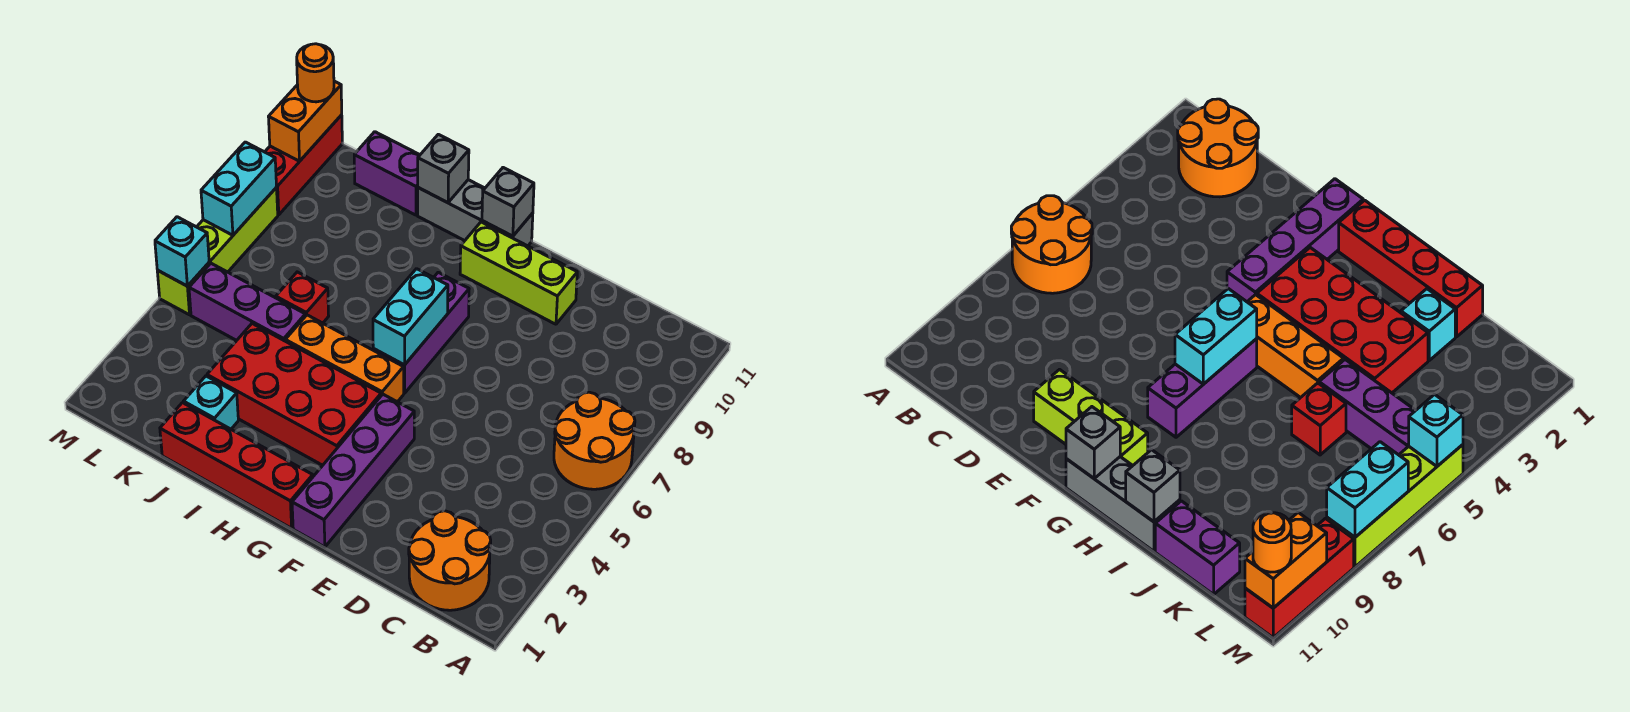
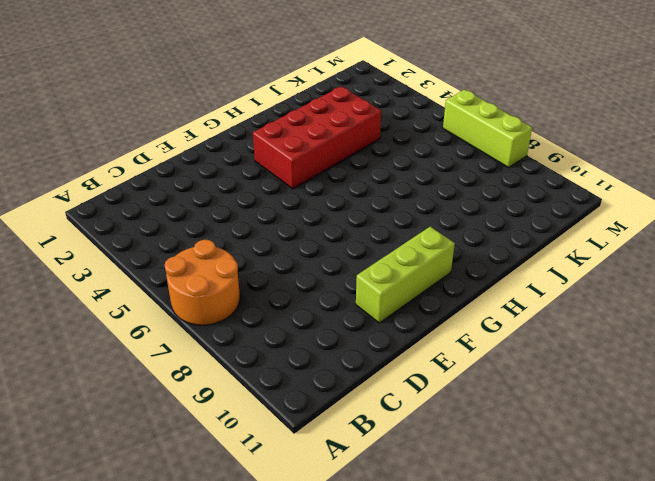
lime brick M6:M8 level 1 -> lime brick M5:M8 level 1
none -> orange round brick B1:C2 level 1
none -> purple brick F1:F4 level 1
none -> red brick G1:J1 level 1

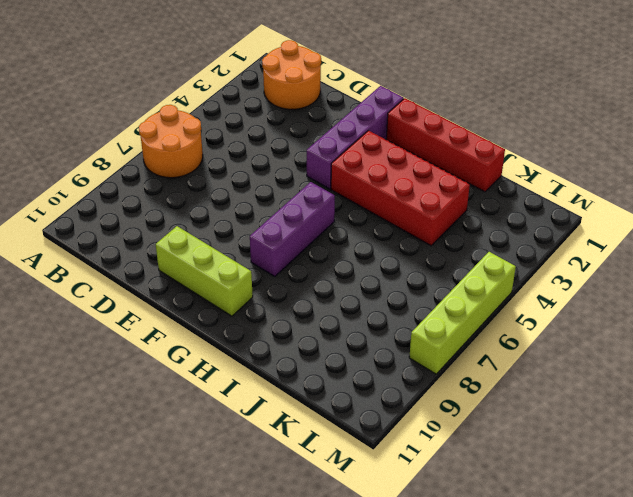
none -> orange brick G5:I5 level 1
none -> grey brick G11:I11 level 1
none -> cyan brick J2 level 1

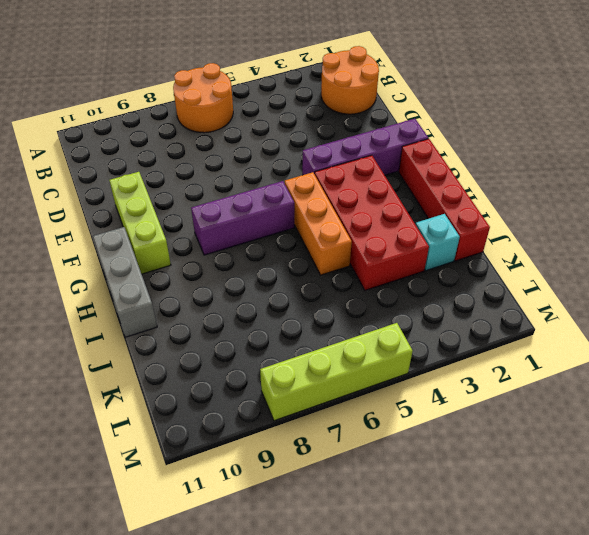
none -> purple brick J5:L5 level 1
none -> red brick J6 level 1
none -> purple brick J11:K11 level 1

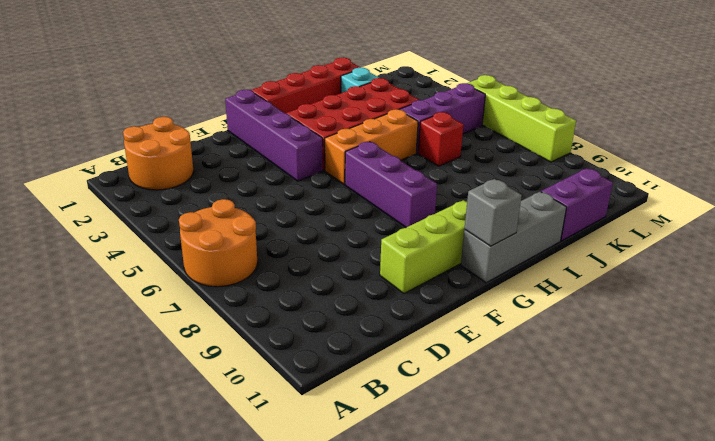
none -> red brick M9:M11 level 1
none -> cyan brick G6:G7 level 2
none -> grey brick I11 level 2

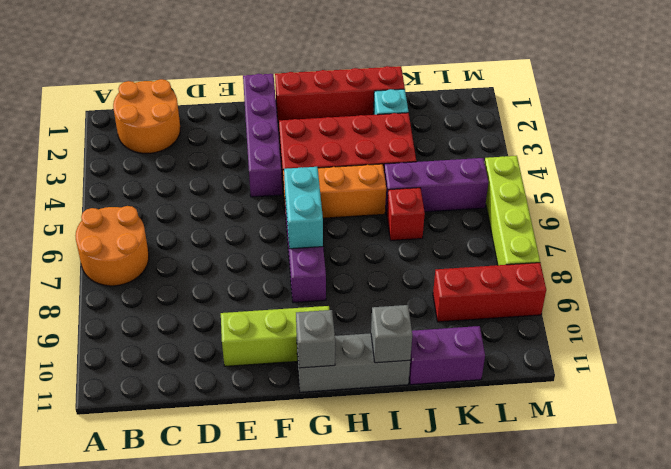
red brick K9:M9 level 1 -> red brick M9:M11 level 1
none -> cyan brick M5 level 2
none -> cyan brick M7:M8 level 2
none -> orange brick M10:M11 level 2

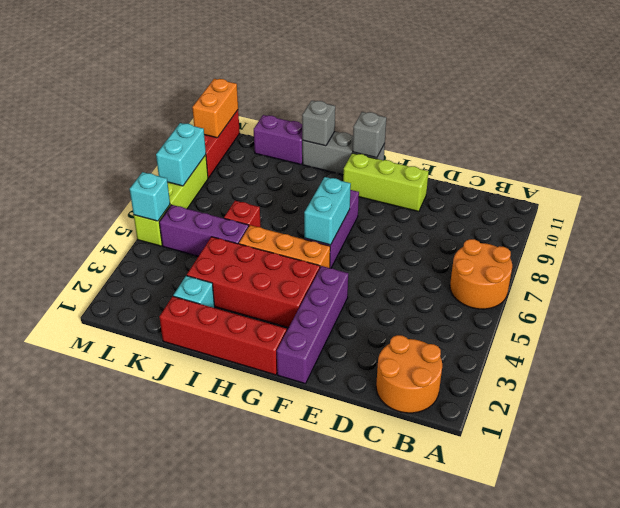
none -> orange round brick M11 level 3

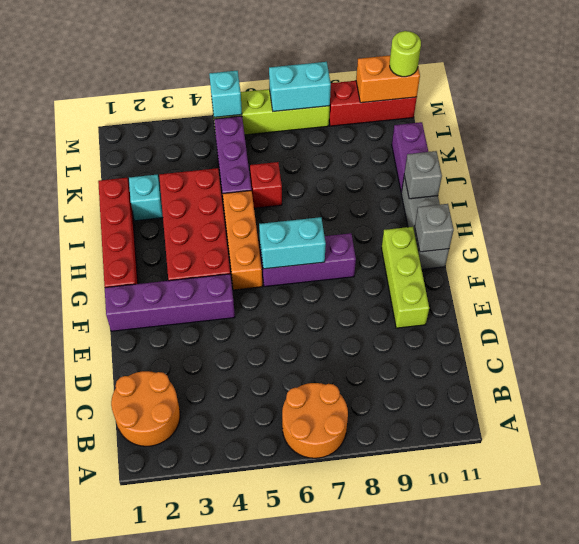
lime round brick M11 level 3 -> orange round brick M11 level 3

